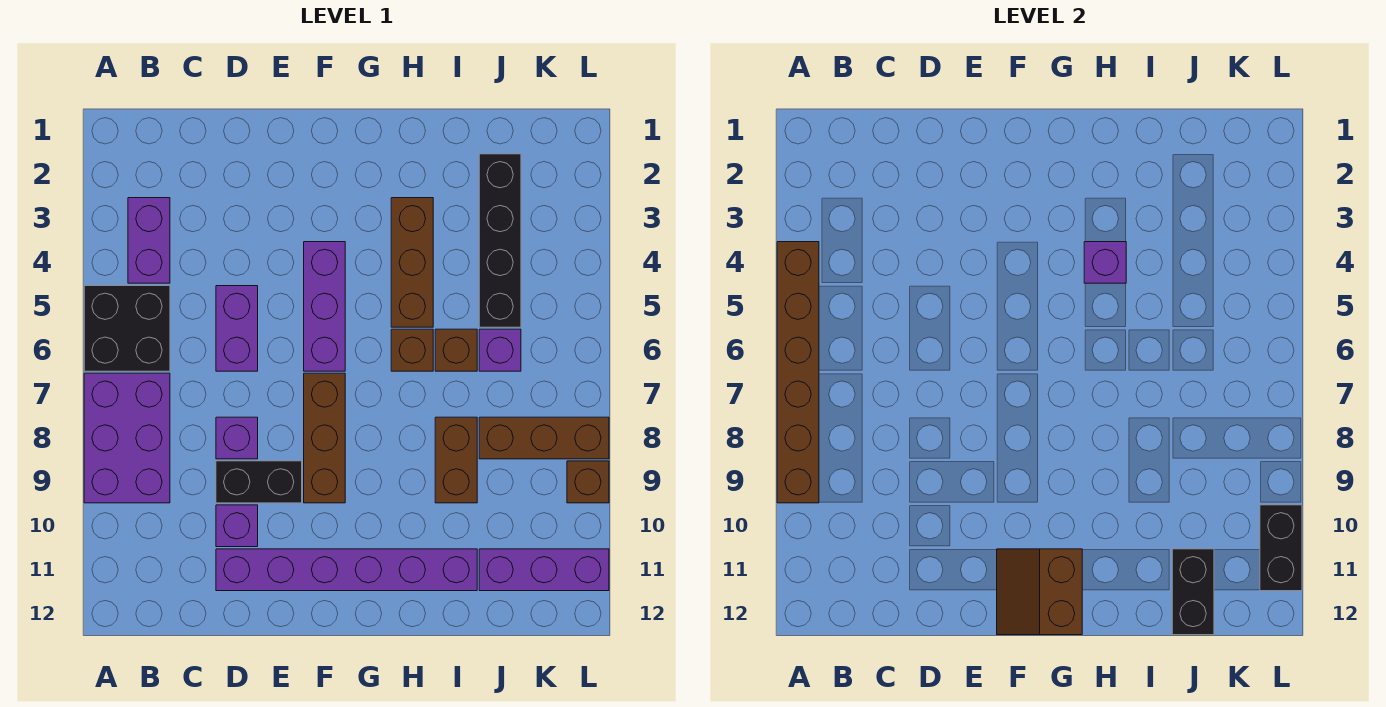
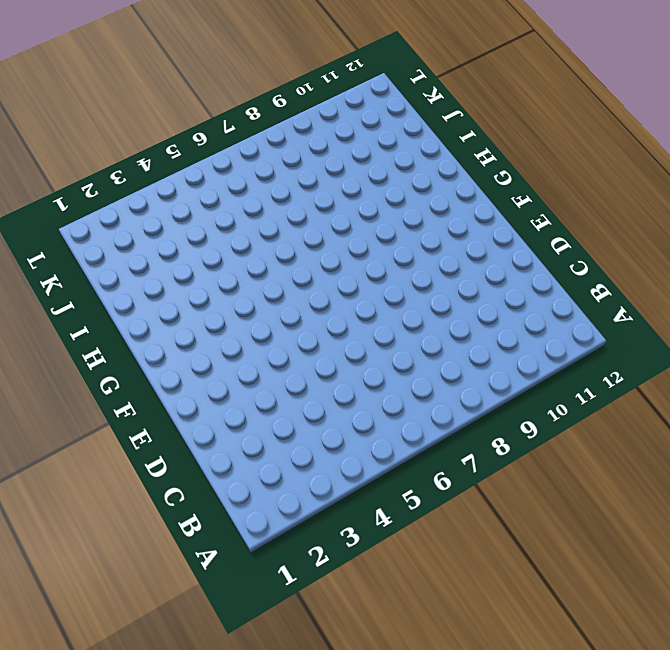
none -> black brick A5:B6 level 1
none -> purple brick A7:B9 level 1
none -> purple brick B3:B4 level 1

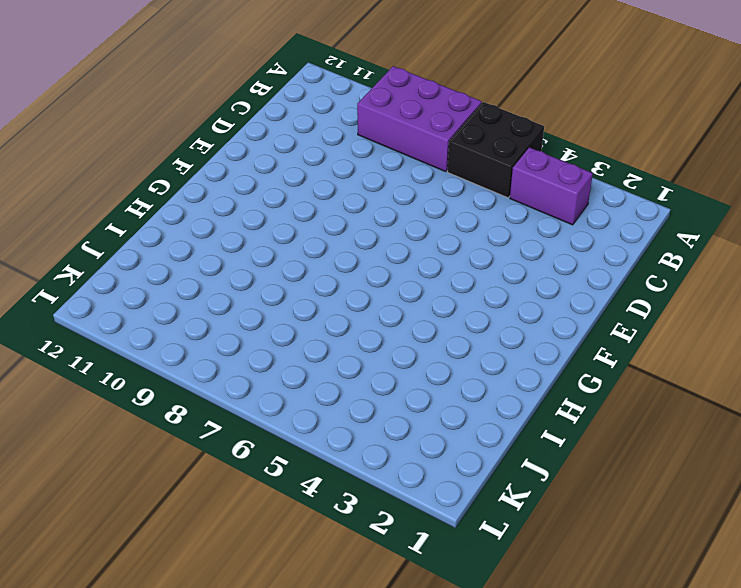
none -> purple brick D5:D6 level 1
none -> purple brick D8 level 1
none -> black brick D9:E9 level 1

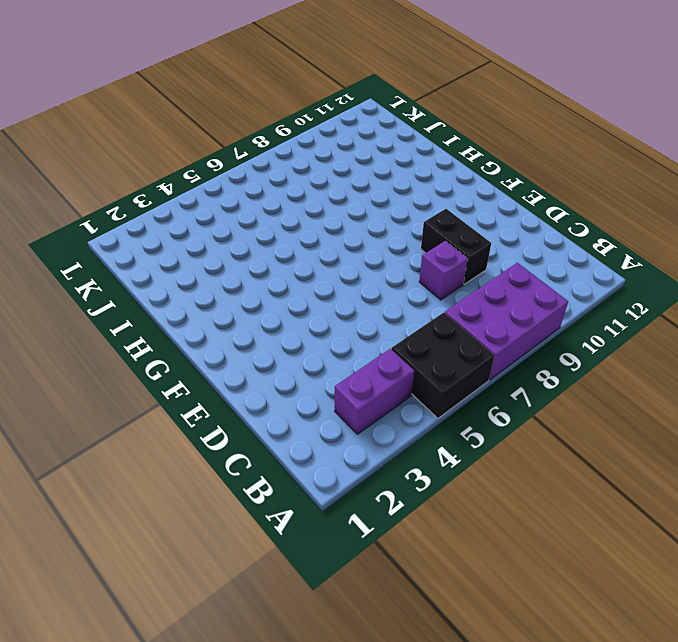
none -> purple brick D5:D6 level 1
none -> purple brick D10 level 1
none -> purple brick D11:I11 level 1

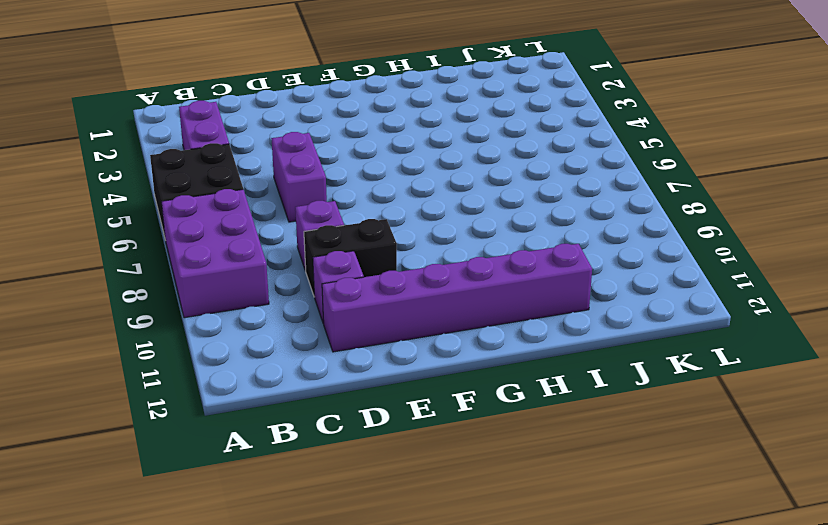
none -> purple brick F4:F6 level 1
none -> brown brick F7:F9 level 1
none -> brown brick H3:H5 level 1

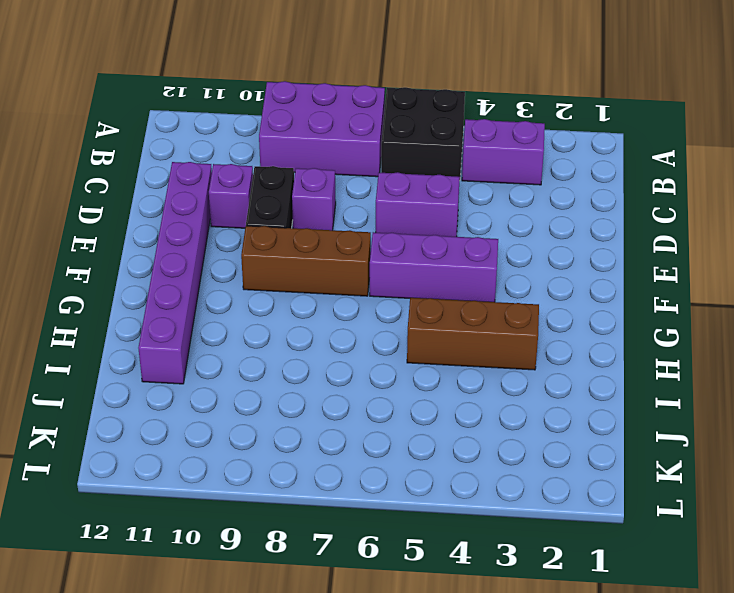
none -> brown brick H6 level 1
none -> brown brick I6 level 1
none -> brown brick I8:I9 level 1

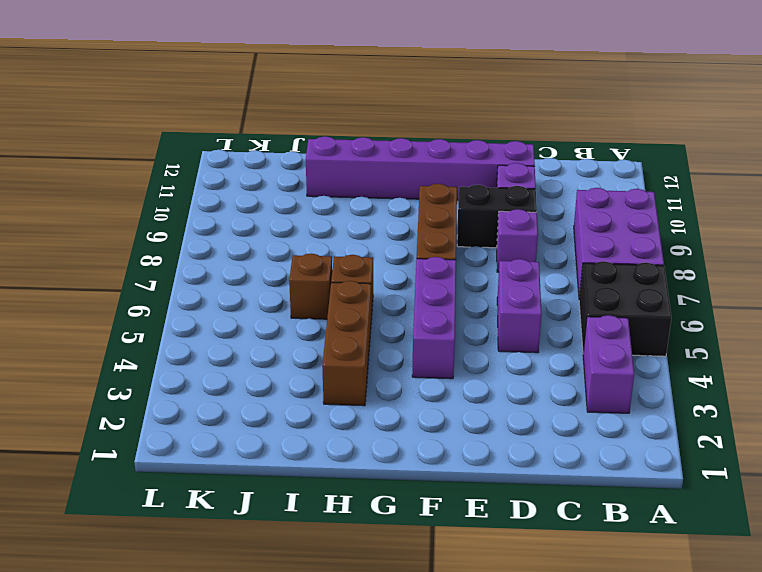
none -> brown brick I8:I9 level 1
none -> black brick J2:J5 level 1
none -> purple brick J6 level 1

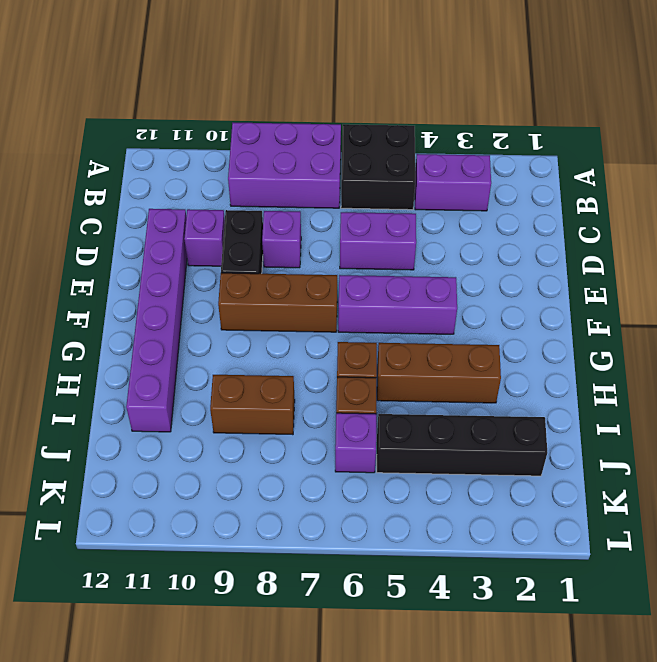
none -> brown brick J8:L8 level 1
none -> purple brick J11:L11 level 1
none -> brown brick L9 level 1

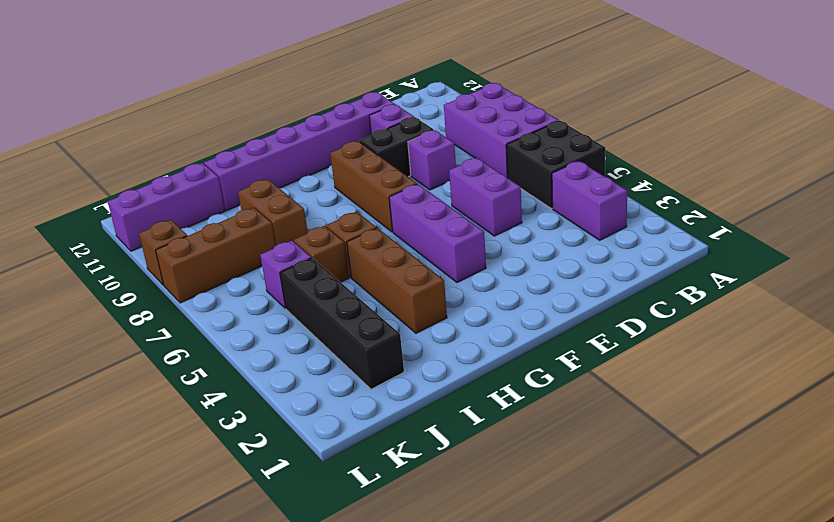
none -> brown brick A4:A9 level 2
none -> brown slope F11:G12 level 2 top G
none -> purple brick H4 level 2

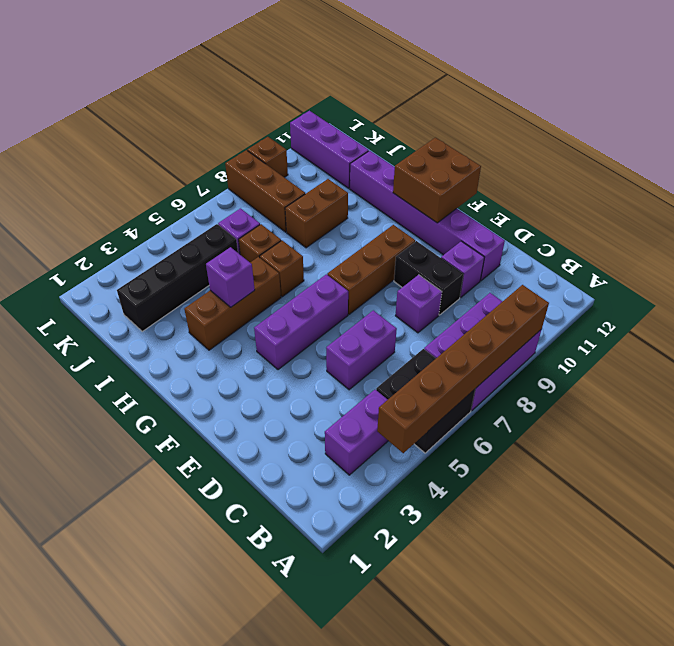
brown brick F11:G12 level 2 -> brown slope F11:G12 level 2 top G
none -> black brick J11:J12 level 2
none -> black brick L10:L11 level 2

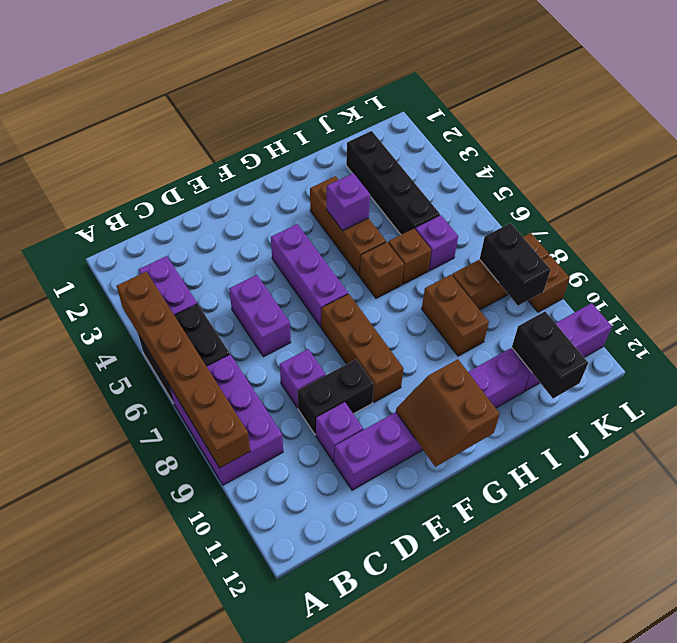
black brick K8:K9 level 2 -> black brick L10:L11 level 2

